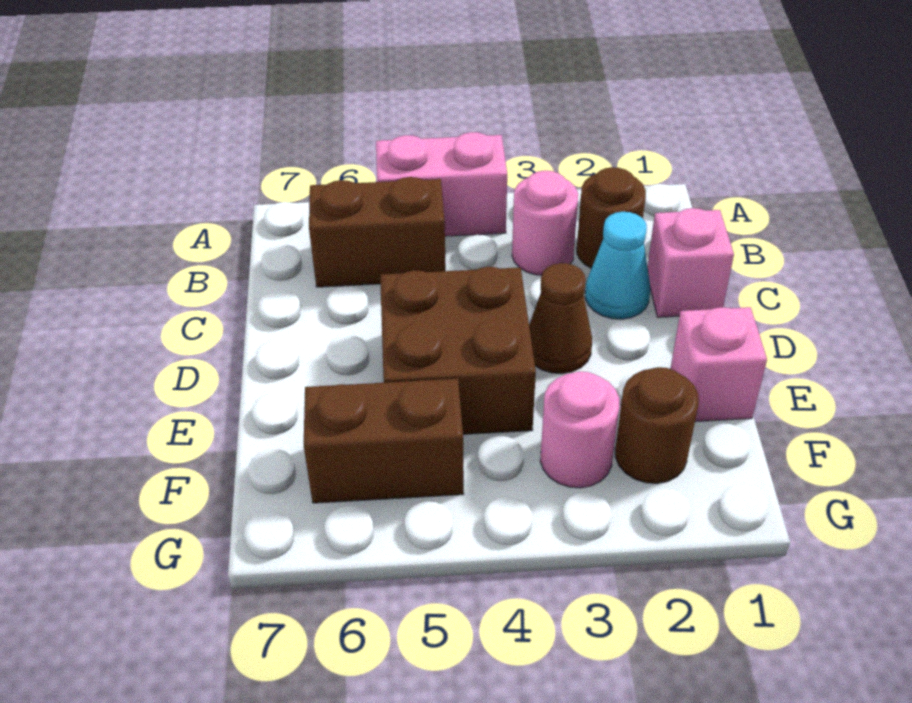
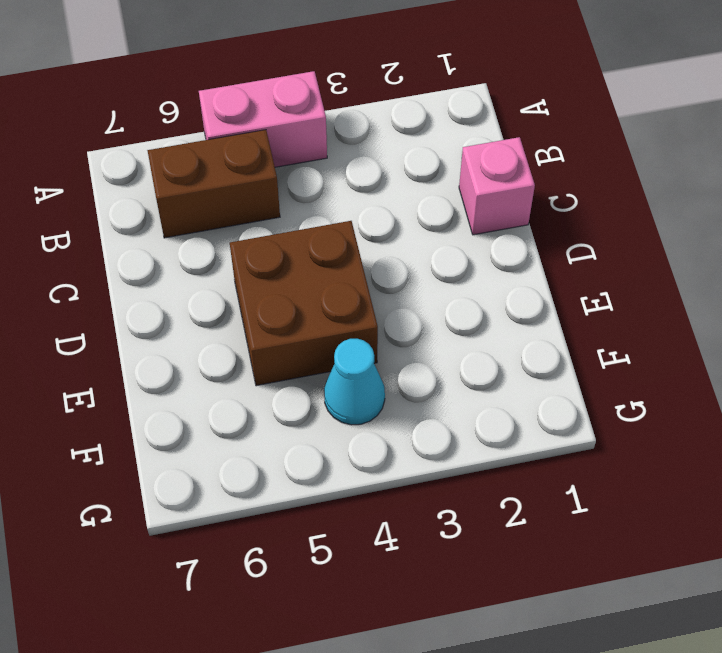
cyan cone F4 level 1 -> cyan cone C2 level 1
none -> brown round brick B2 level 1
none -> pink round brick B3 level 1
none -> brown cone D3 level 1

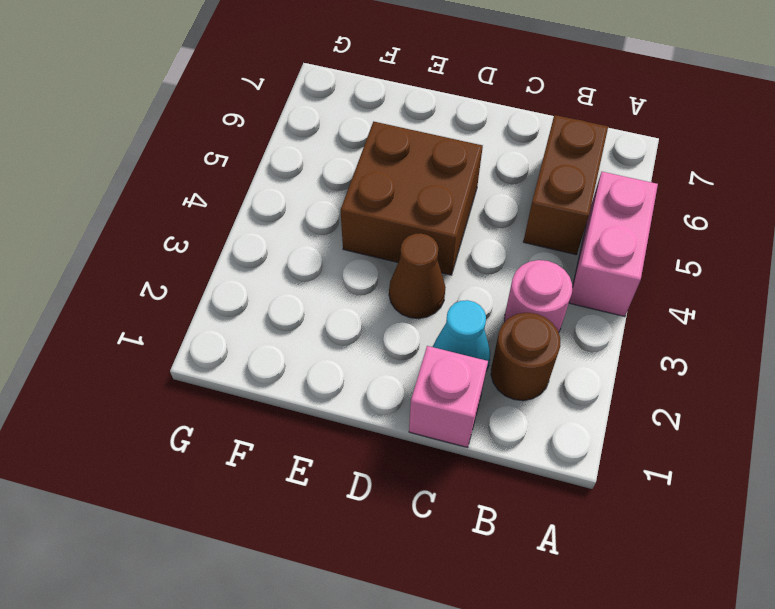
none -> pink brick E1 level 1
none -> brown round brick F2 level 1
none -> pink round brick F3 level 1

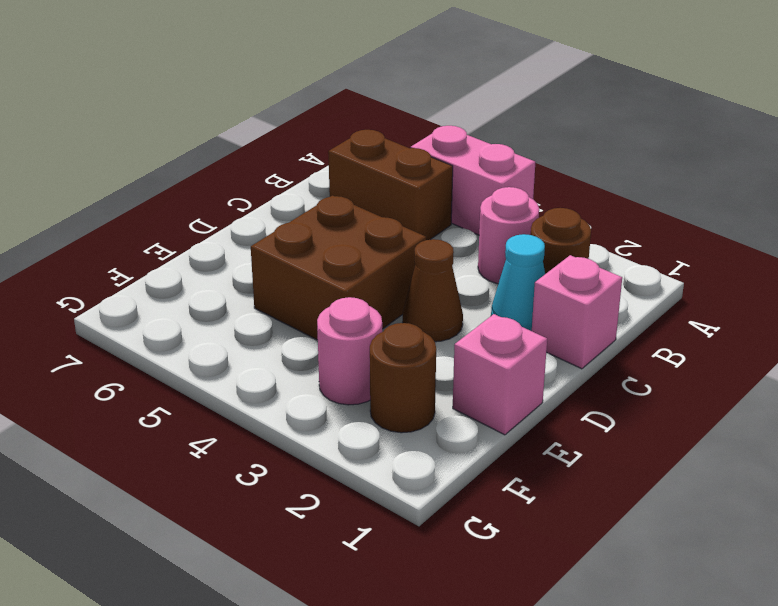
none -> brown brick F5:F6 level 1

